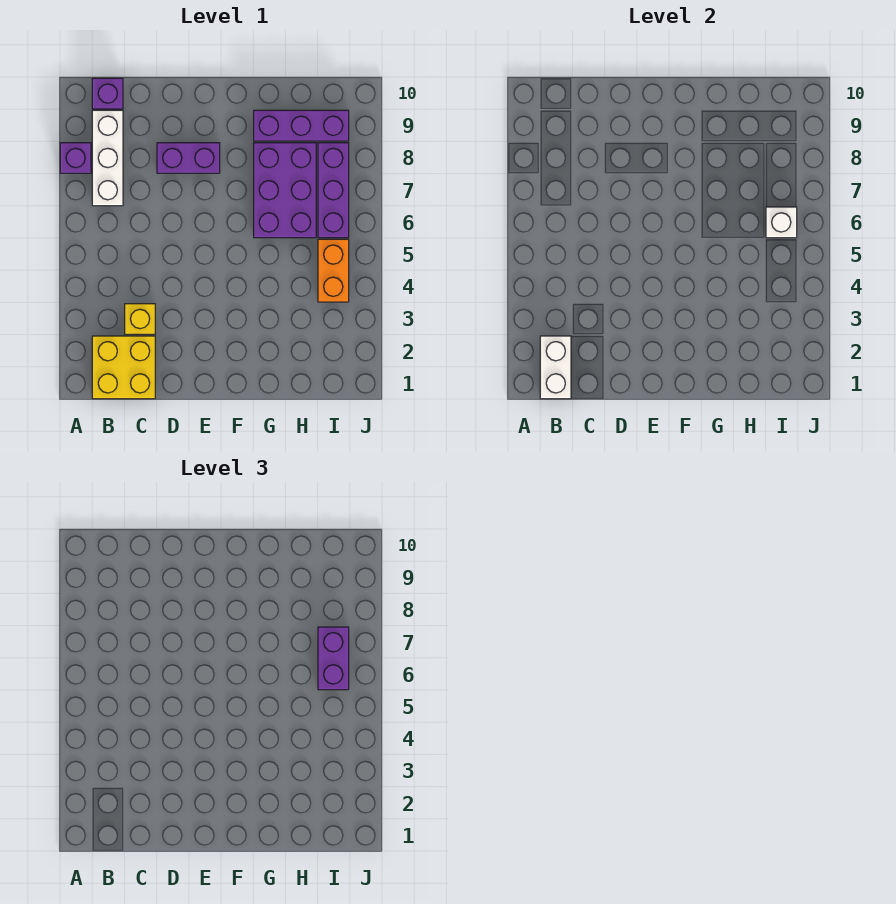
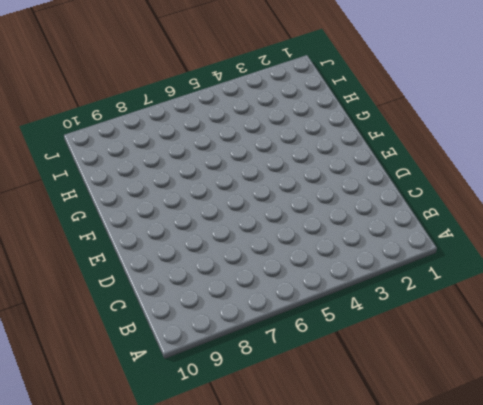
none -> purple brick A8 level 1
none -> yellow brick B1:C2 level 1
none -> white brick B7:B9 level 1

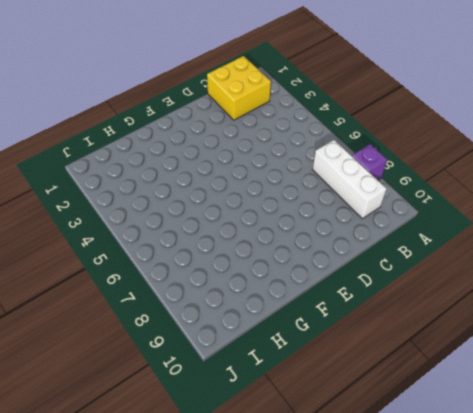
none -> purple brick B10 level 1
none -> yellow brick C3 level 1
none -> purple brick D8:E8 level 1

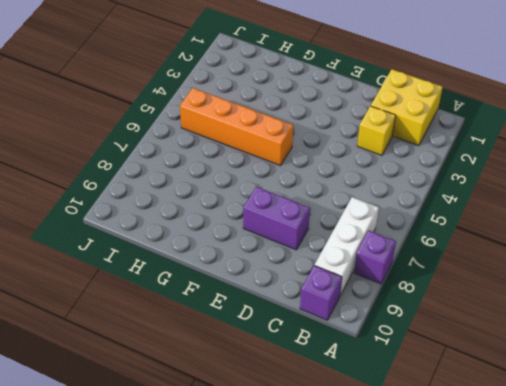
orange brick F5:I5 level 1 -> orange brick I4:I5 level 1
none -> purple brick G6:H8 level 1
none -> purple brick G9:I9 level 1
none -> purple brick I6:I8 level 1

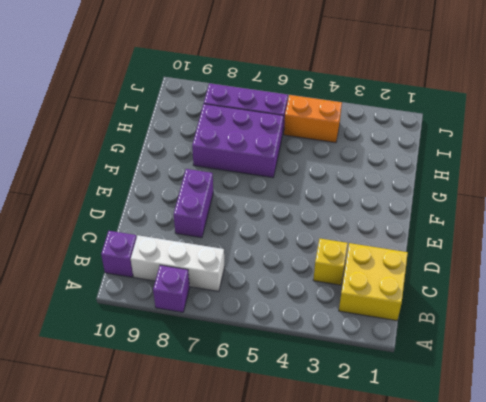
none -> purple brick G9:I9 level 1
none -> white brick B1:B2 level 2
none -> white brick I6 level 2

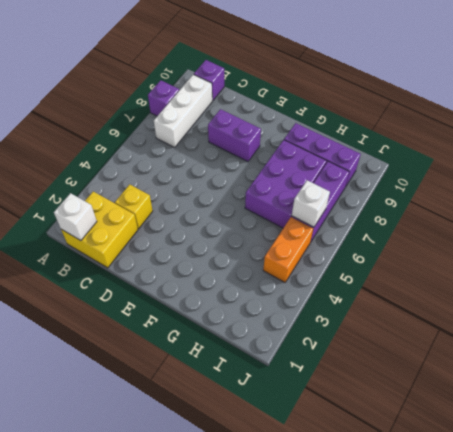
white brick B1 level 2 -> white brick B1:B2 level 2
none -> purple brick I6:I7 level 3

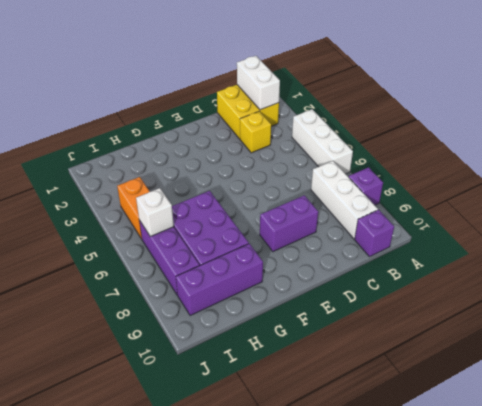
white brick A4:A6 level 1 -> none
none -> purple brick I6:I7 level 3

